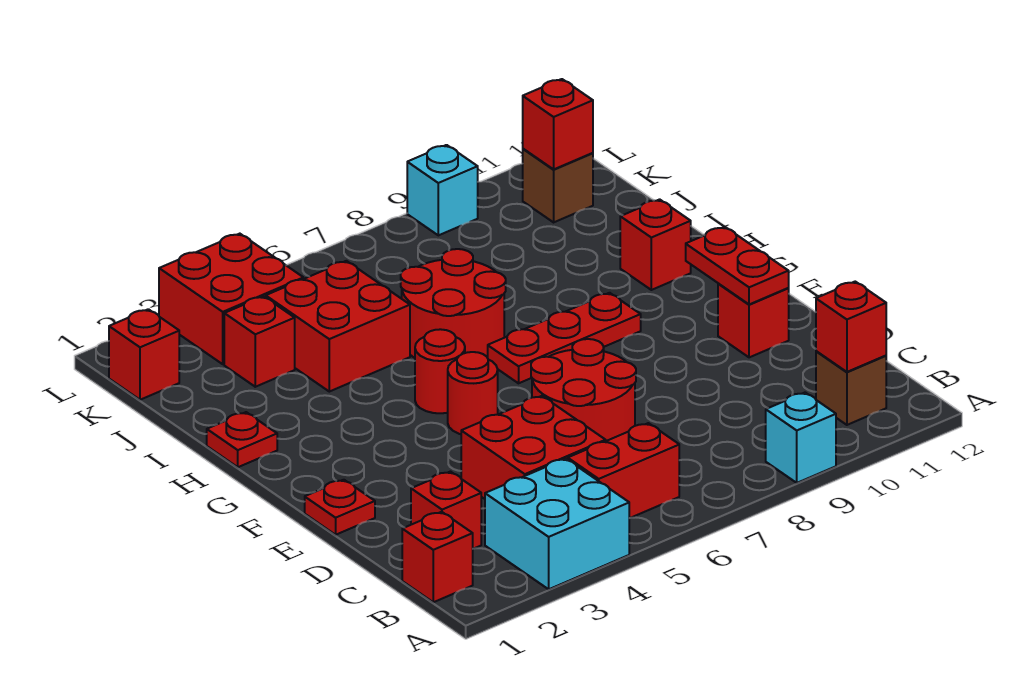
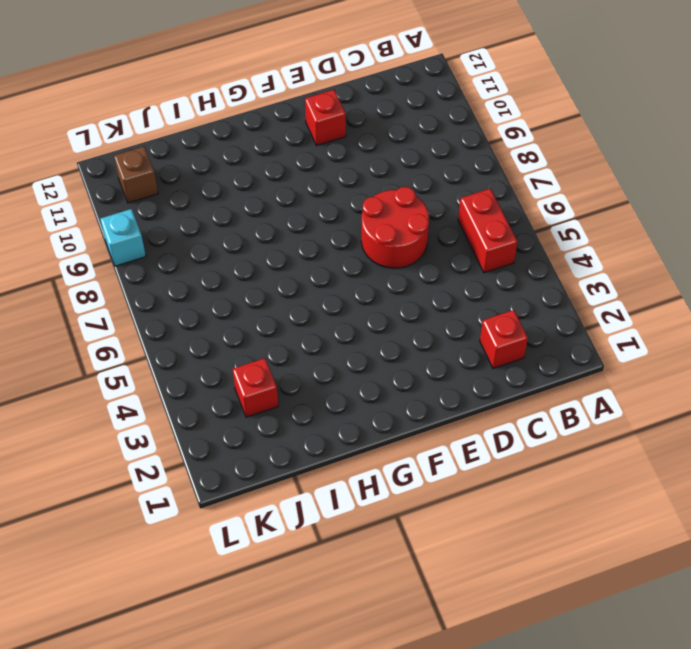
none -> cyan brick A3:B4 level 1
none -> cyan brick A9 level 1
none -> red brick B1 level 1

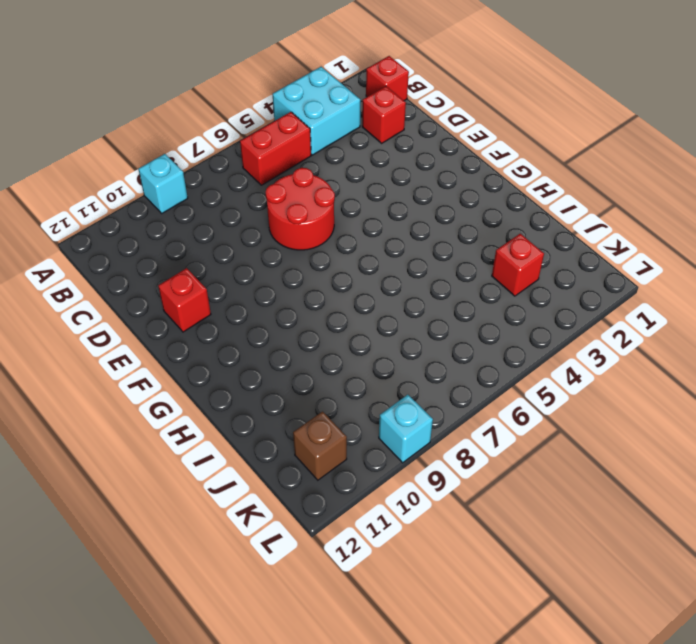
none -> brown brick B11 level 1
none -> red brick C4:D5 level 1
none -> red plate E1 level 1

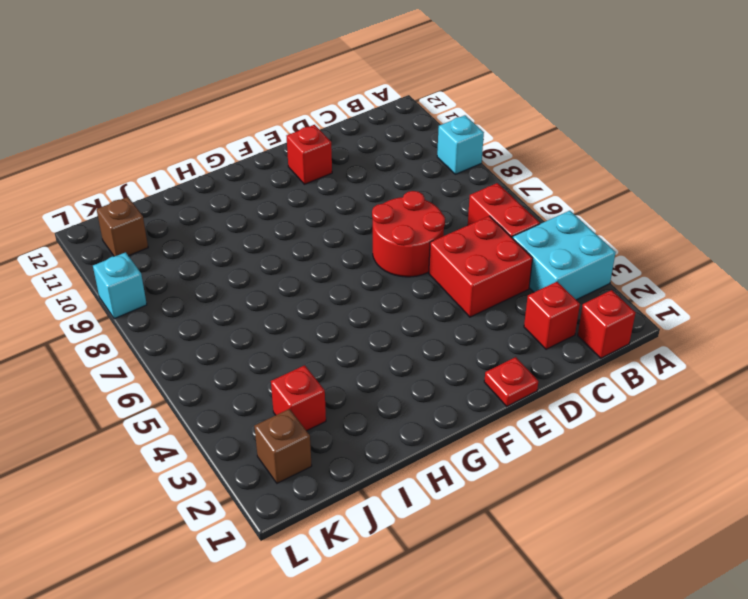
brown brick K2 level 1 -> brown brick B11 level 1
none -> red round brick F5 level 1
none -> red round brick G5 level 1
none -> red plate G7:G9 level 1

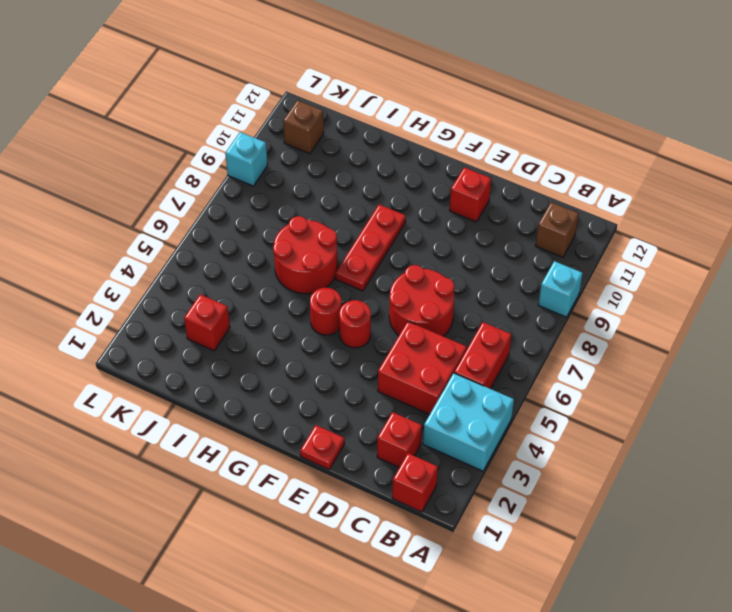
none -> red plate H1 level 1
none -> red brick H11 level 1
none -> red brick I4:J5 level 1

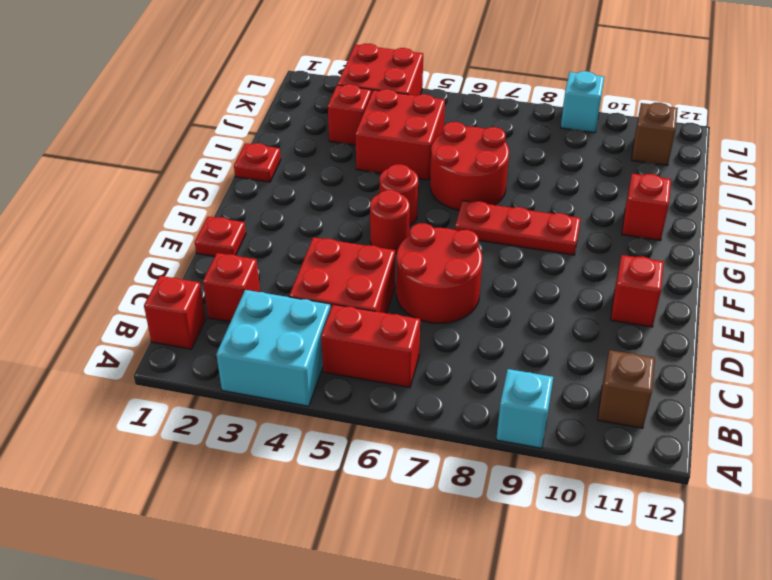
none -> red brick K1 level 1
none -> red brick B11 level 2
none -> red plate E11:F11 level 2

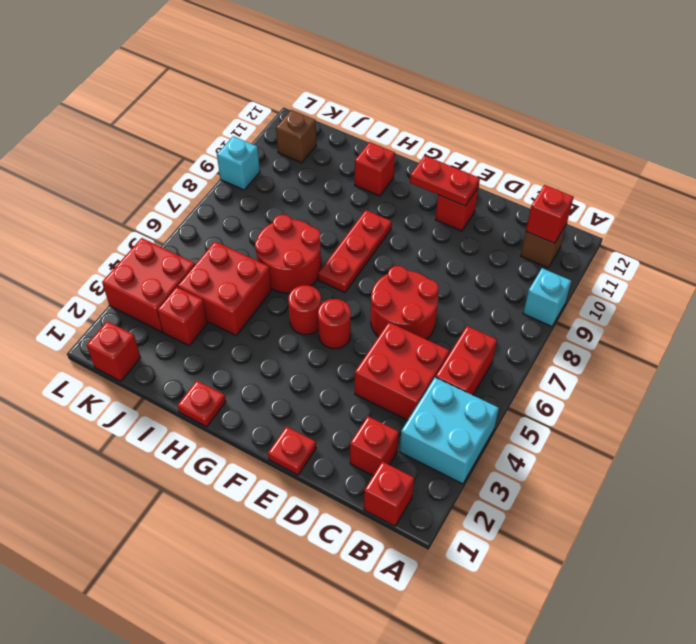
none -> red brick K11 level 2

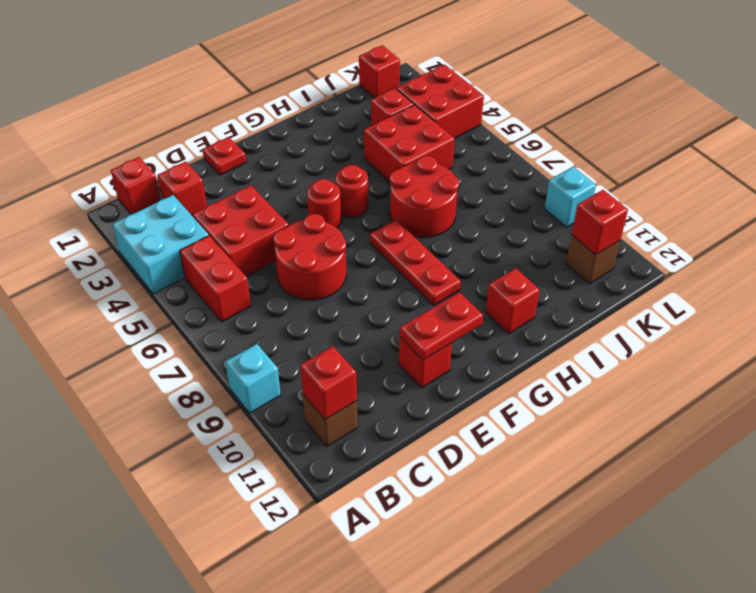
none -> red plate H1 level 1

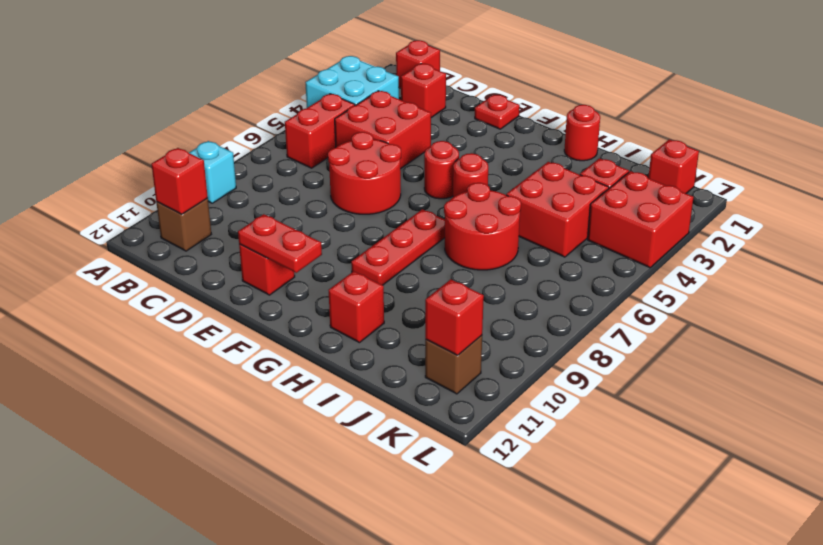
red round brick H1 level 1 -> red plate H1 level 1
none -> cyan brick L9 level 1

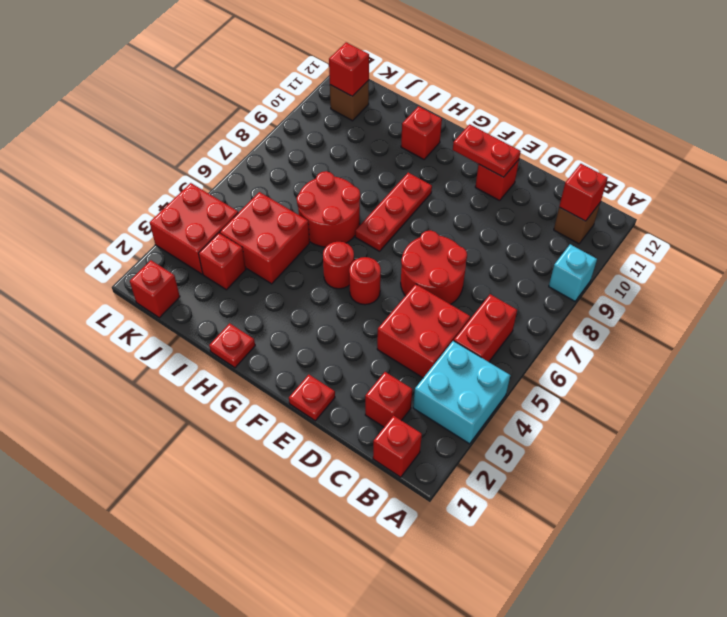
none -> cyan brick L9 level 1

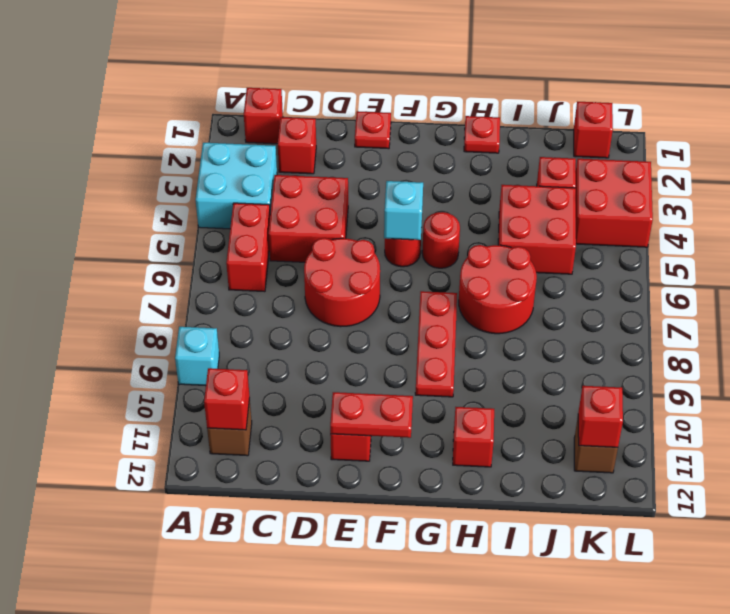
cyan brick F5 level 2 -> cyan brick L9 level 1

